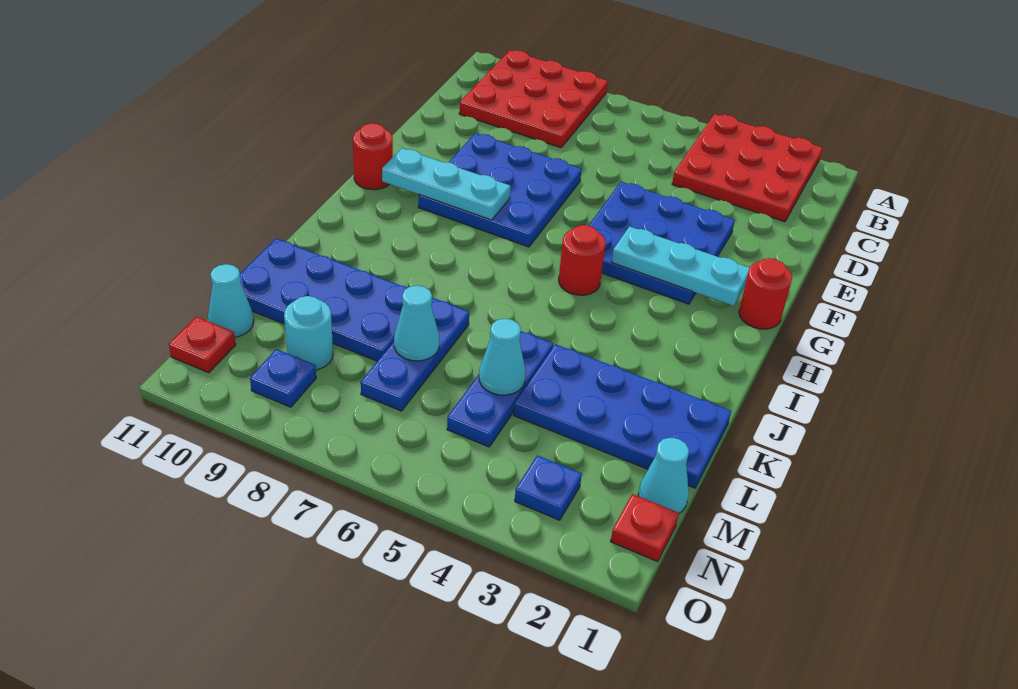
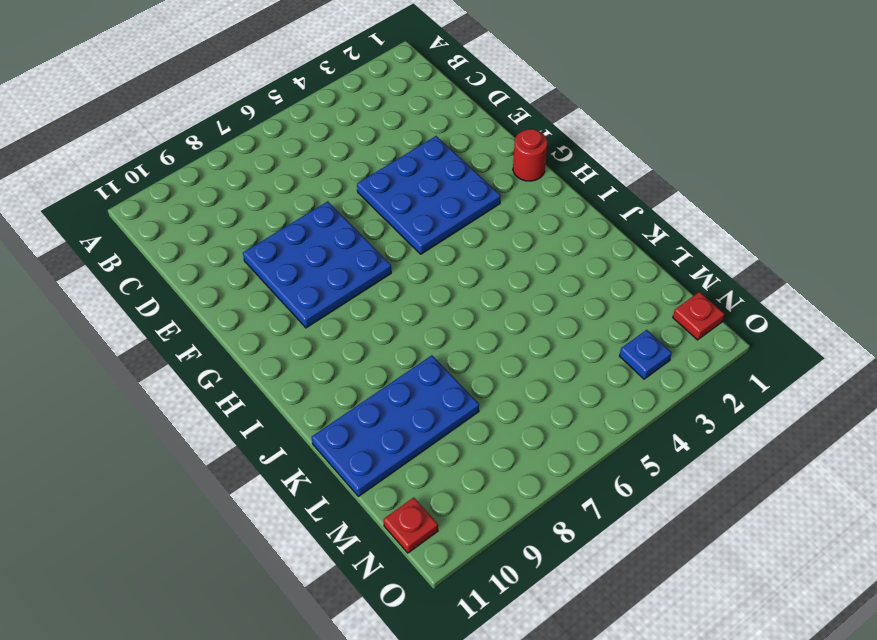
none -> red plate A2:C4 level 1
none -> red plate A8:C10 level 1
none -> red round brick G11 level 1

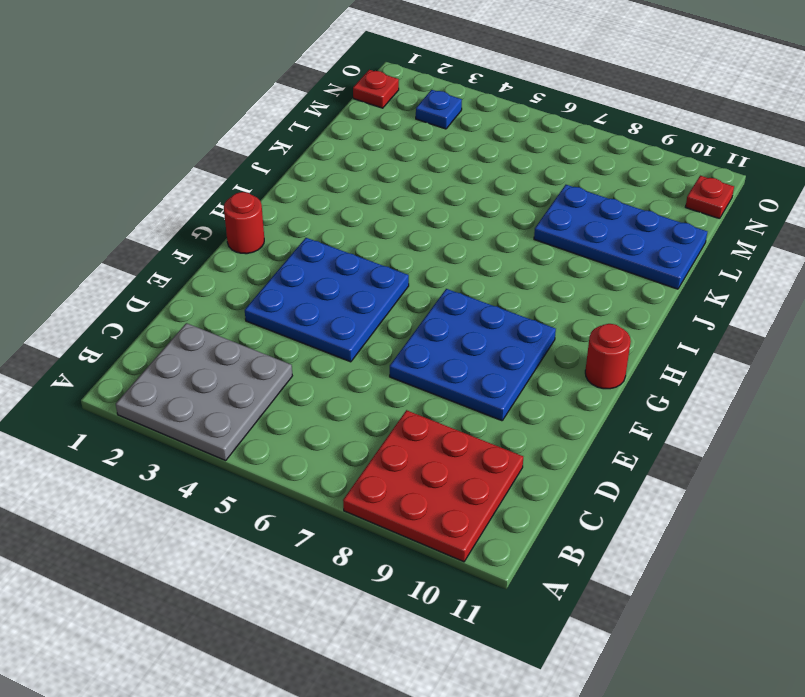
grey plate A2:C4 level 1 -> red plate A2:C4 level 1
none -> red round brick H5 level 1
none -> blue plate K1:L4 level 1
none -> blue plate K5:M5 level 1

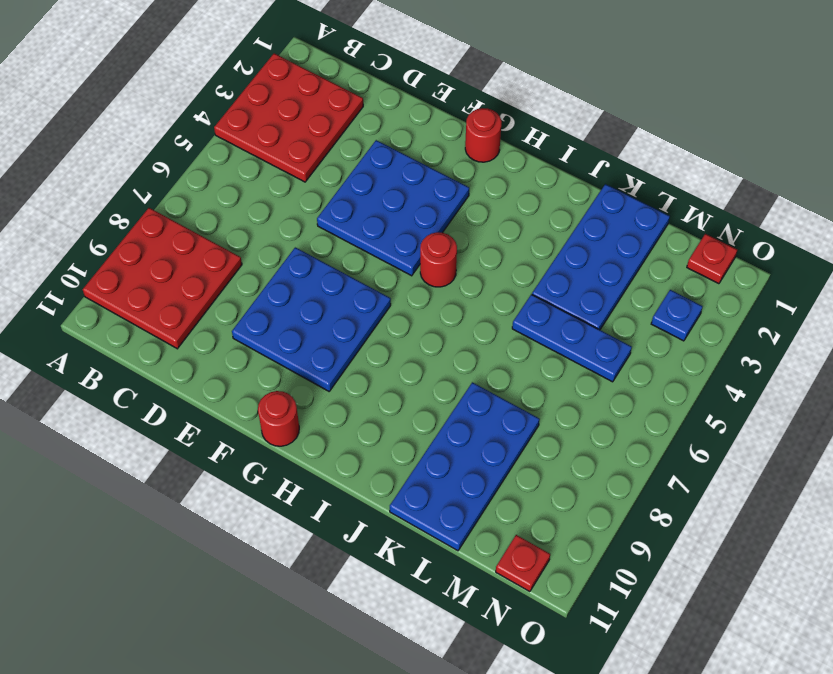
none -> blue plate K7:M7 level 1
none -> cyan cone M1 level 1
none -> cyan round brick M9 level 1

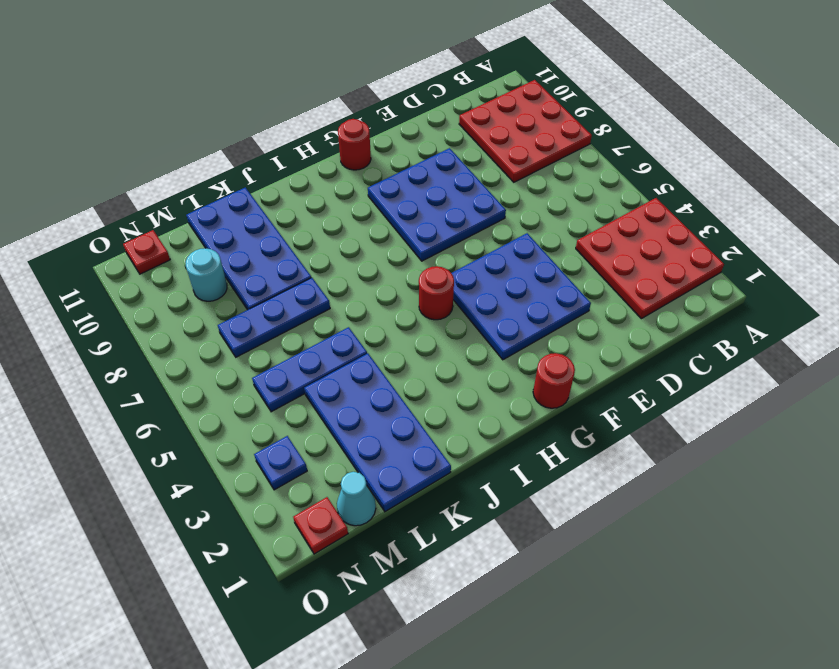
none -> cyan cone M11 level 1
none -> blue plate N9 level 1
none -> cyan plate G2:G4 level 2

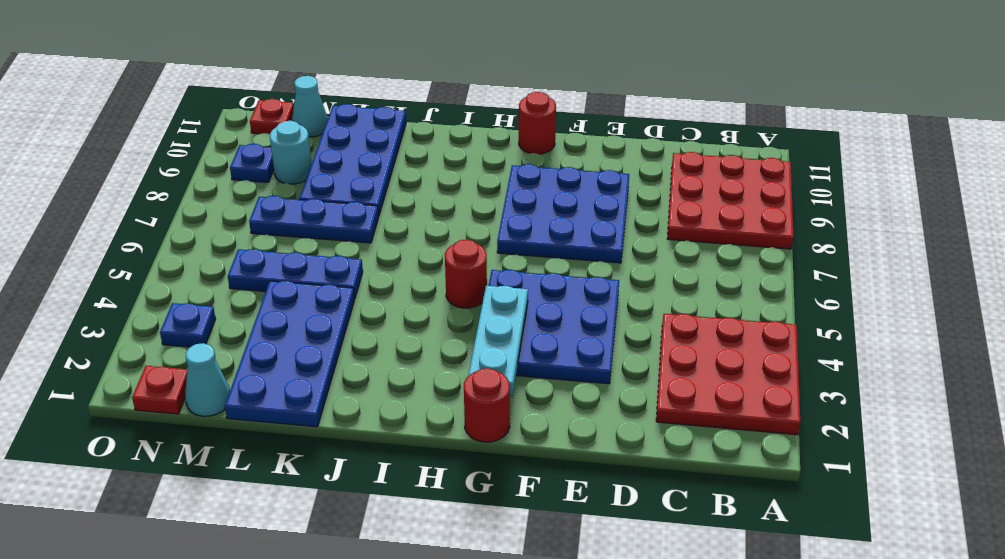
none -> cyan plate G8:G10 level 2
none -> cyan cone L5 level 2
none -> cyan cone L7 level 2

